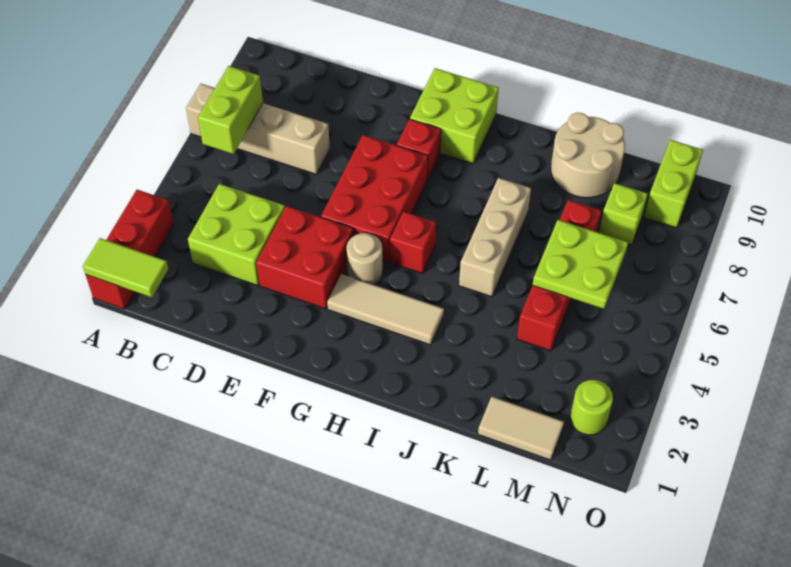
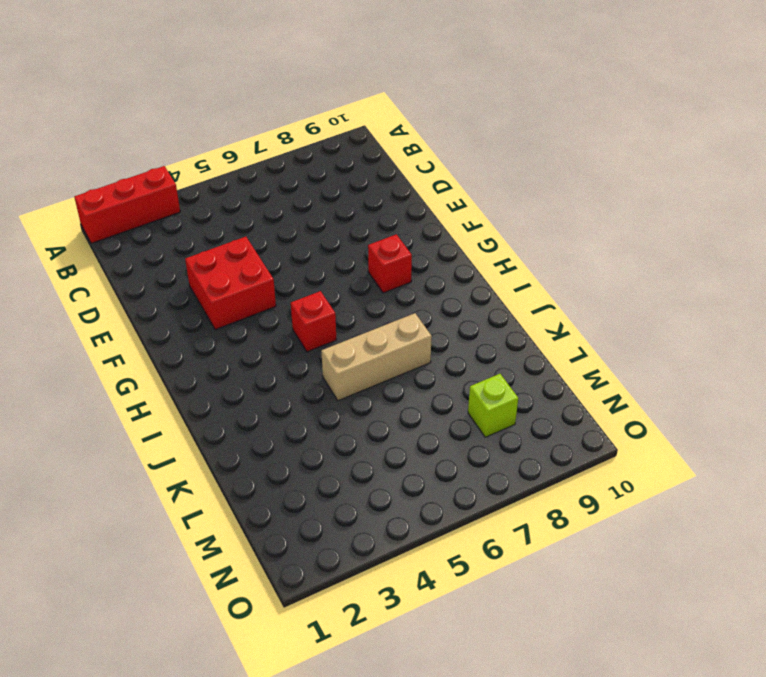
none -> tan brick A7:D7 level 1
none -> lime brick C3:D4 level 1
none -> red brick F5:G7 level 1

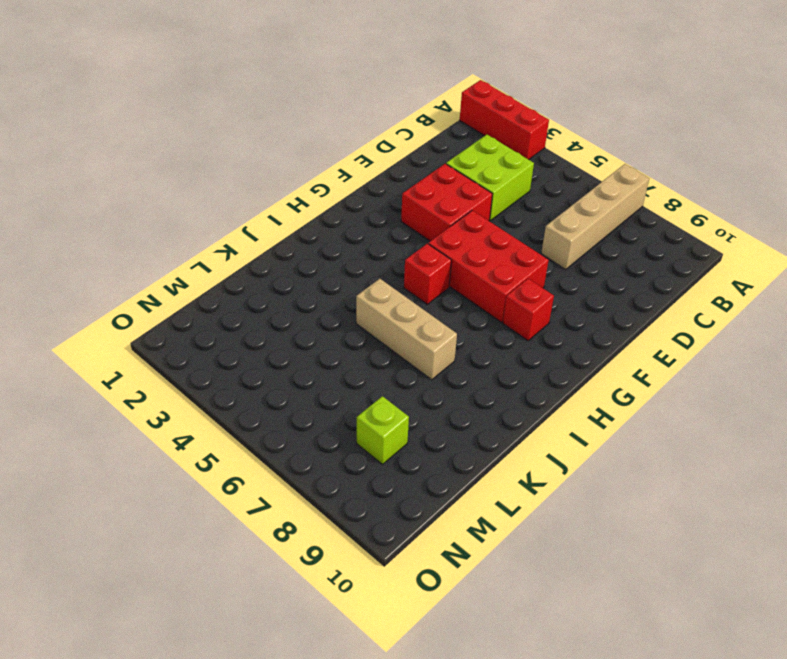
none -> tan tile G3:I3 level 1
none -> tan round brick G4 level 1
none -> lime brick G9:H10 level 1

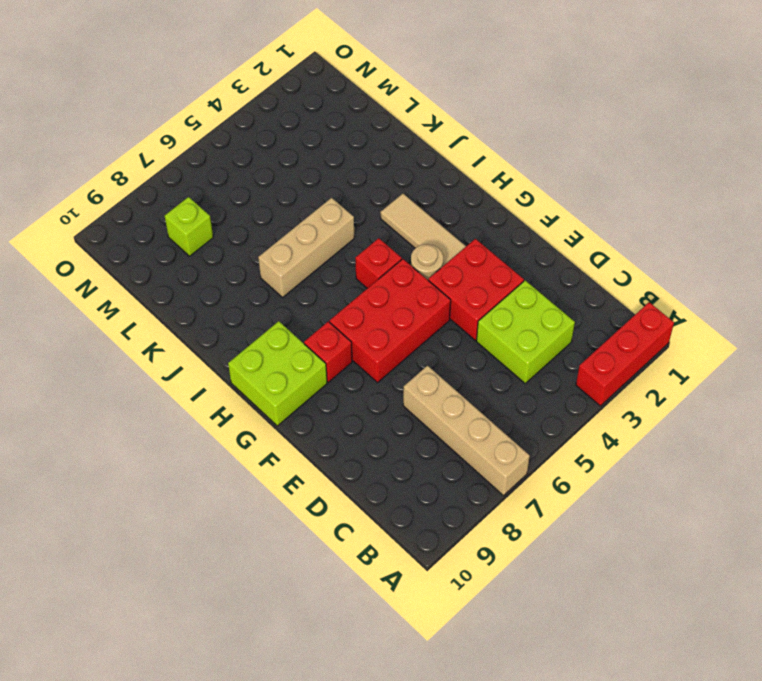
none -> tan round brick K9:L10 level 1
none -> tan tile L1:M1 level 1
none -> red brick L4:L7 level 1

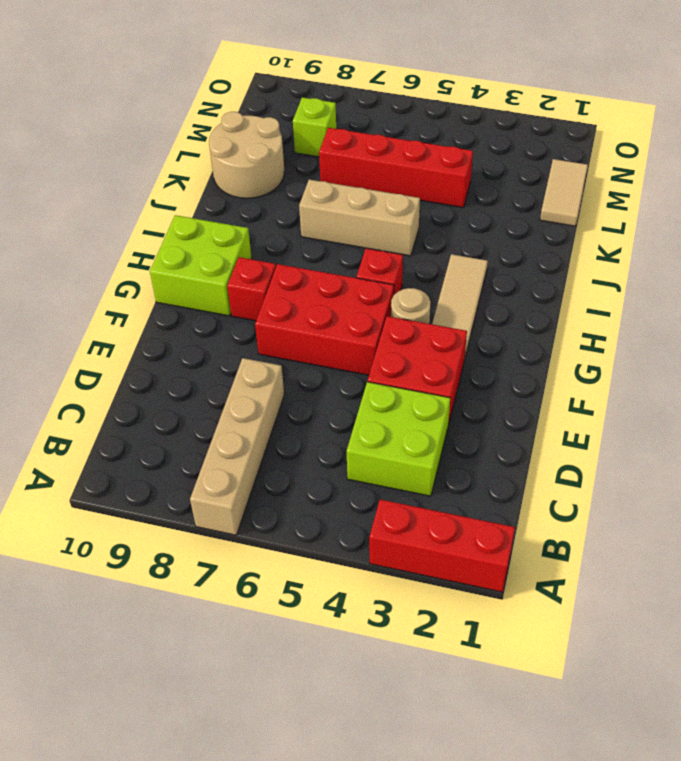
none -> lime round brick N2 level 1
none -> lime brick N9:N10 level 1
none -> lime tile A1:B1 level 2

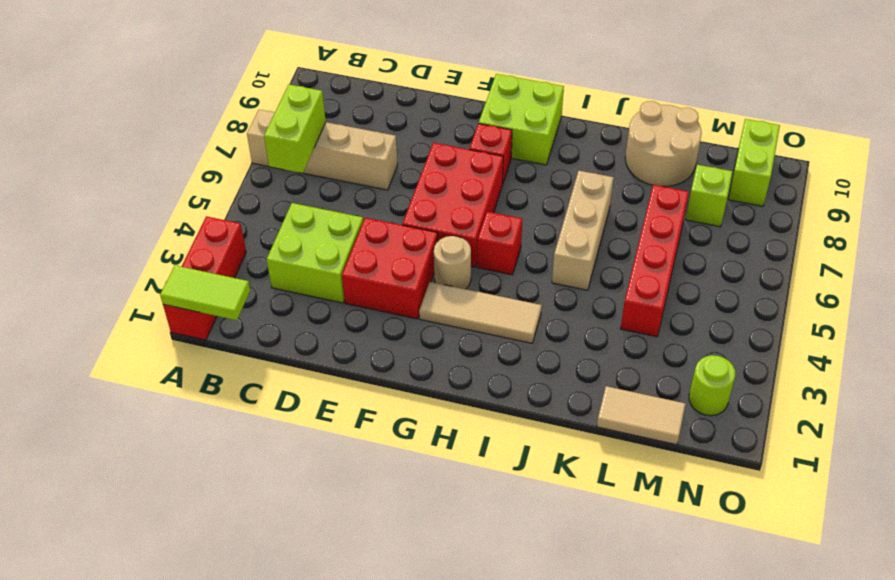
none -> lime plate L5:M6 level 2

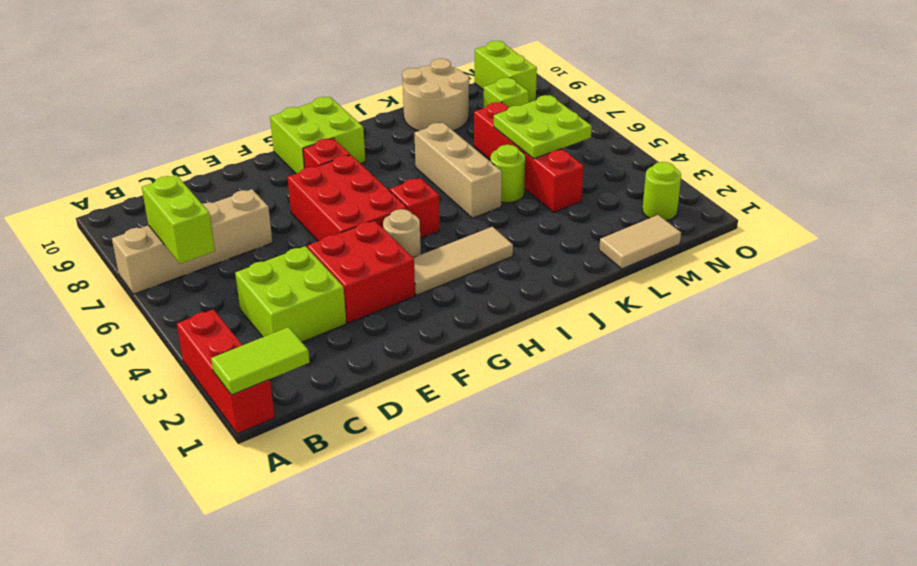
lime round brick K5 level 1 -> none

